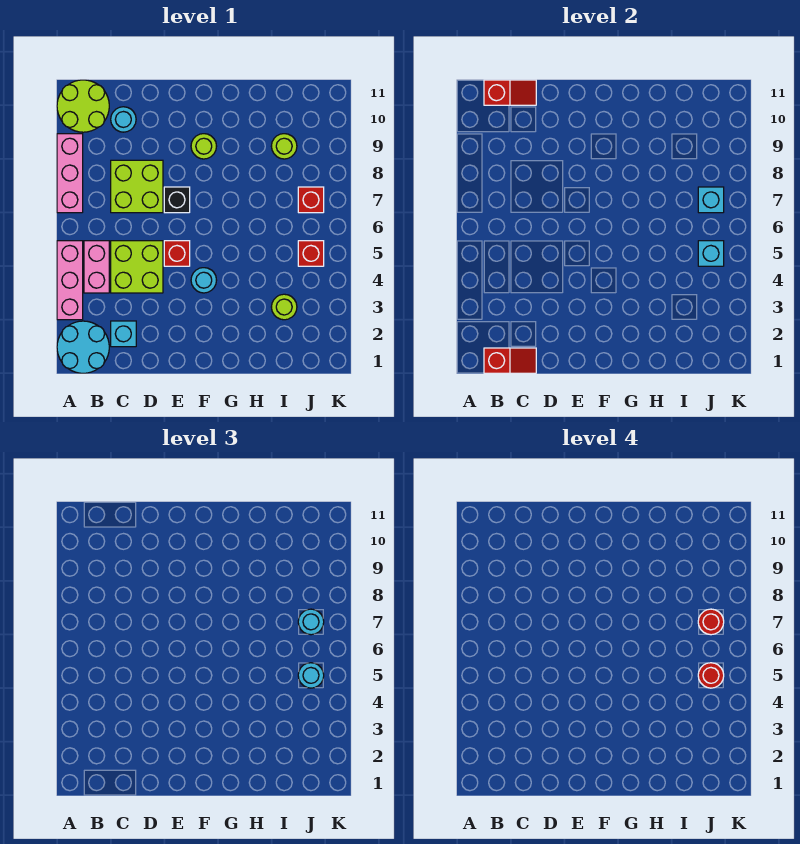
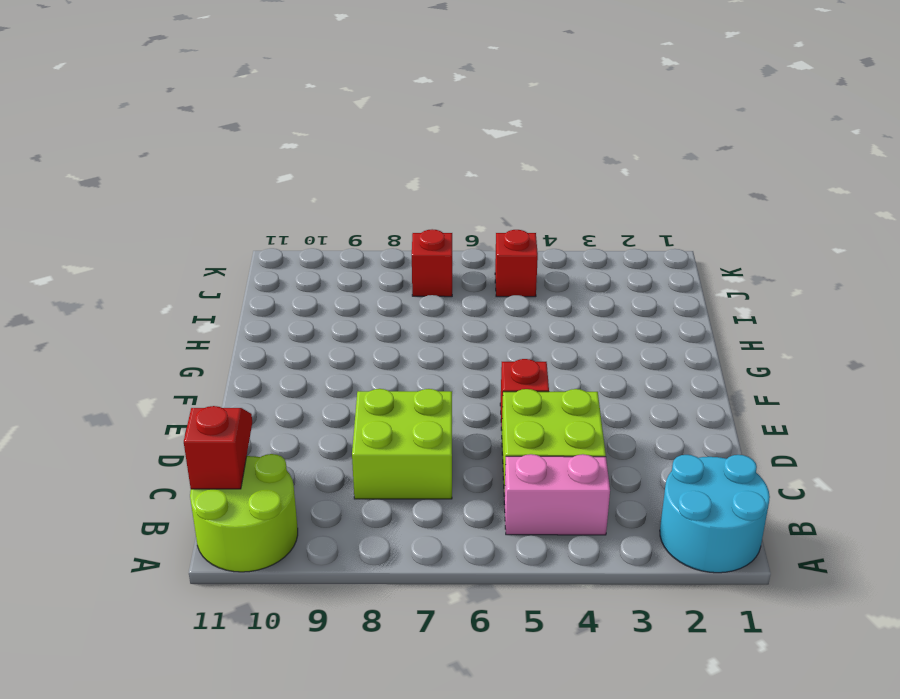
none -> pink brick A3:A5 level 1
none -> pink brick A7:A9 level 1
none -> cyan brick C2 level 1

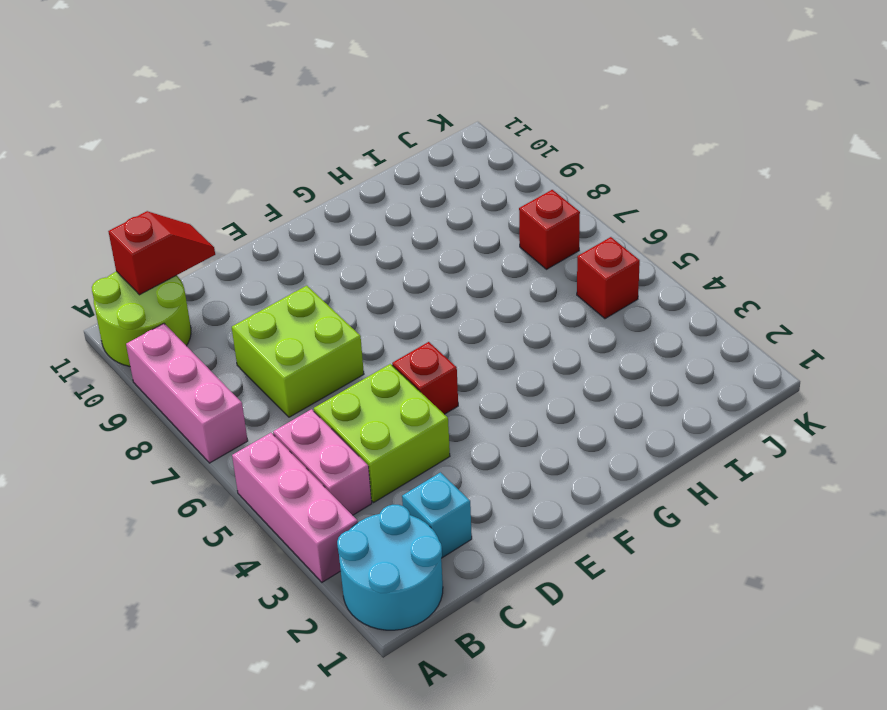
none -> cyan round brick C10 level 1
none -> black brick E7 level 1
none -> cyan round brick F4 level 1

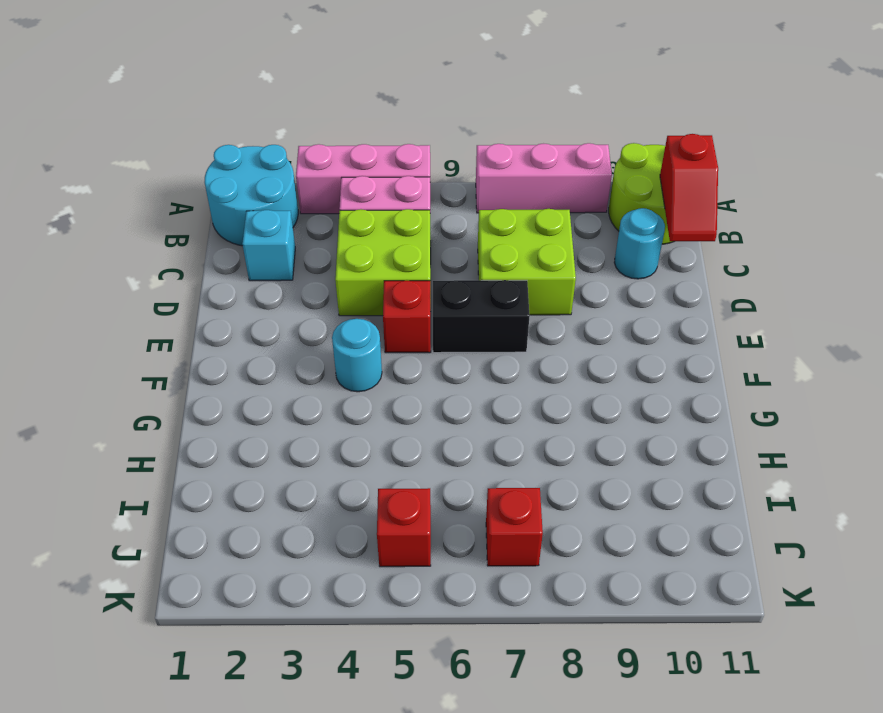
black brick E6:E7 level 1 -> black brick E7 level 1
none -> lime round brick F9 level 1
none -> lime round brick I3 level 1
none -> lime round brick I9 level 1

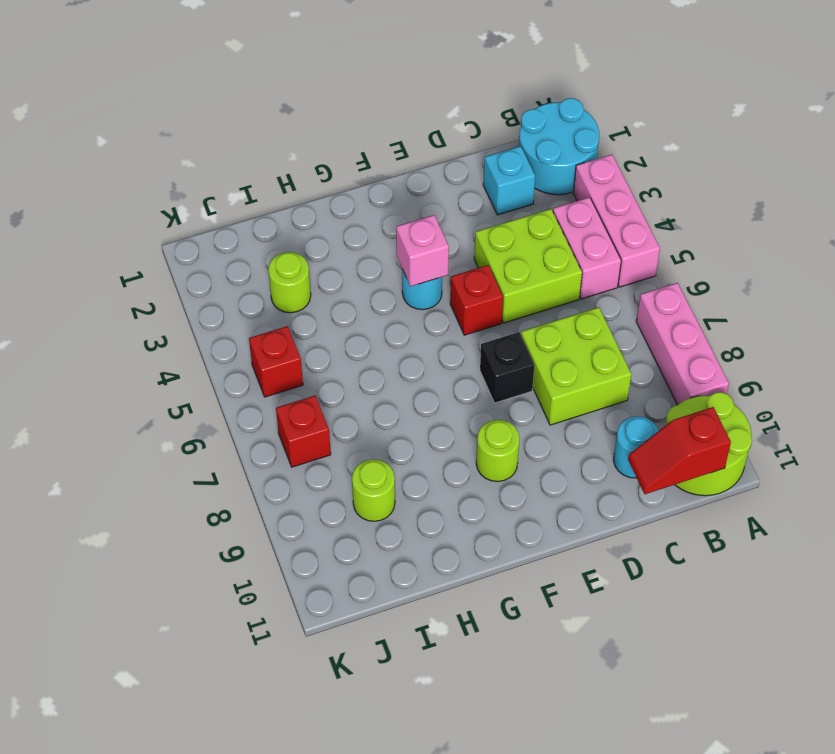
pink brick F4 level 2 -> none
none -> red slope B1:C1 level 2 top B
none -> cyan brick J5 level 2
none -> cyan brick J7 level 2

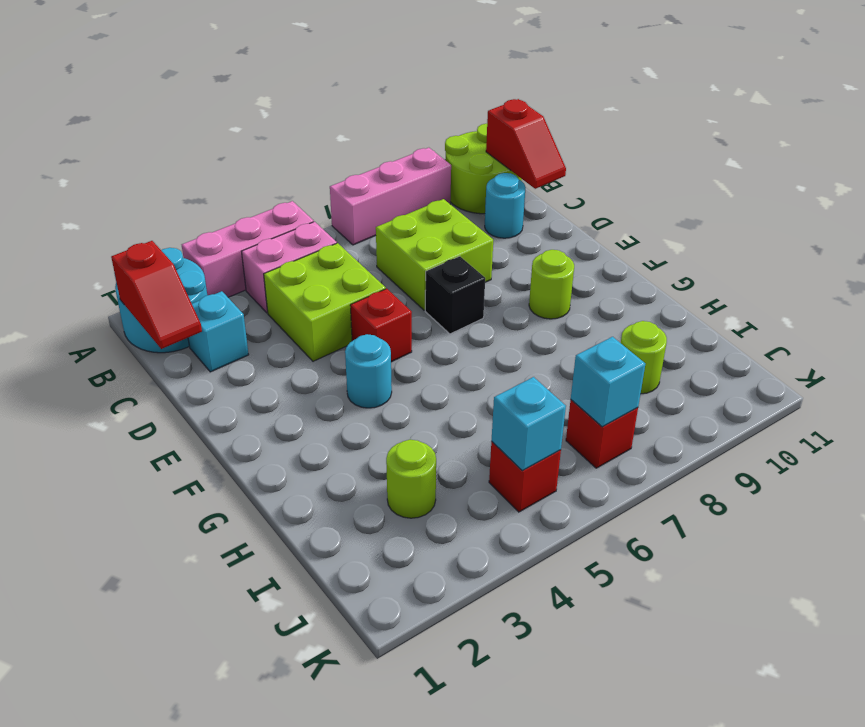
none -> cyan round brick J5 level 3
none -> cyan round brick J7 level 3
none -> red round brick J5 level 4

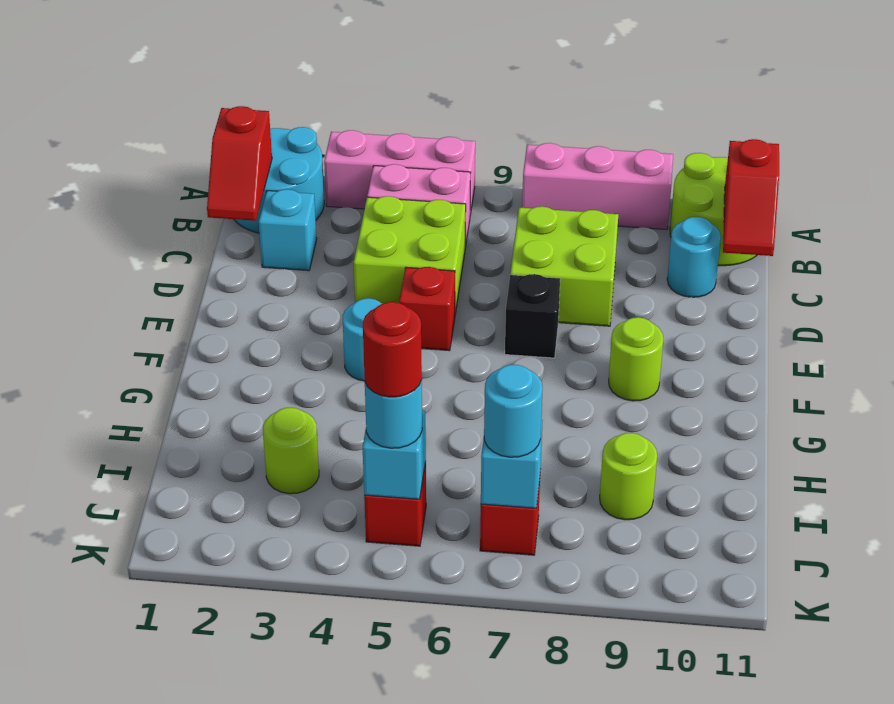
none -> red round brick J7 level 4

